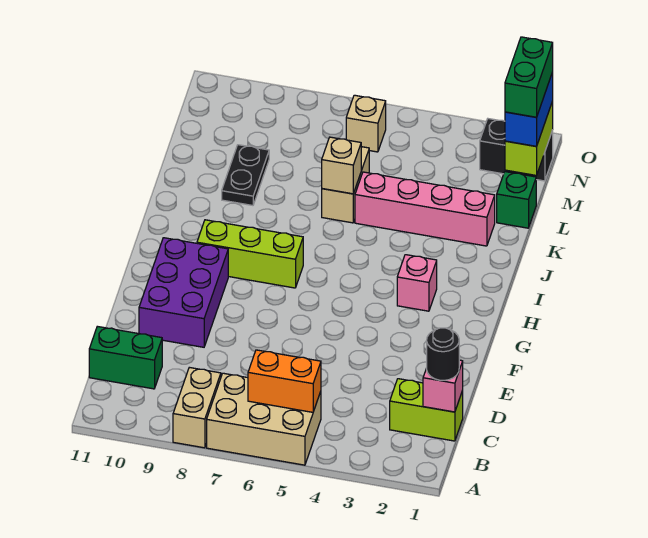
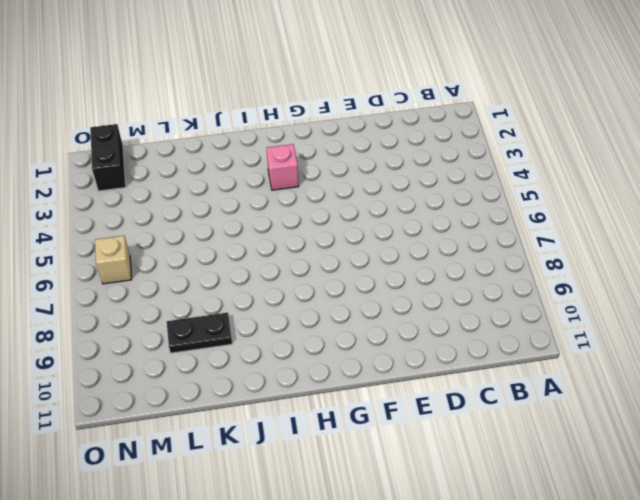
none -> tan brick A5:B7 level 1
none -> tan brick A8:B8 level 1
none -> lime brick C1:C2 level 1

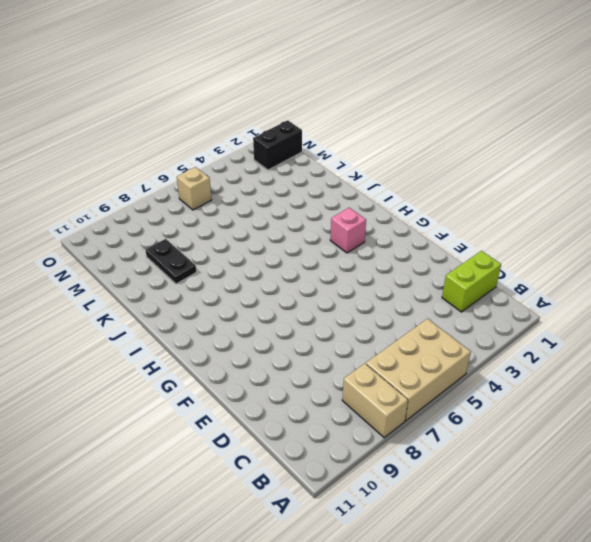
none -> green brick C10:C11 level 1
none -> purple brick E9:G10 level 1
none -> lime brick H7:H9 level 1

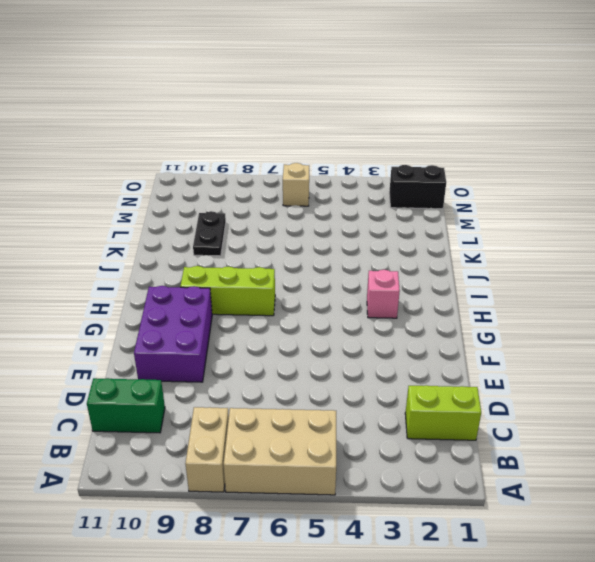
none -> pink brick K2:K5 level 1
none -> tan brick K6:L6 level 1
none -> green brick L1 level 1

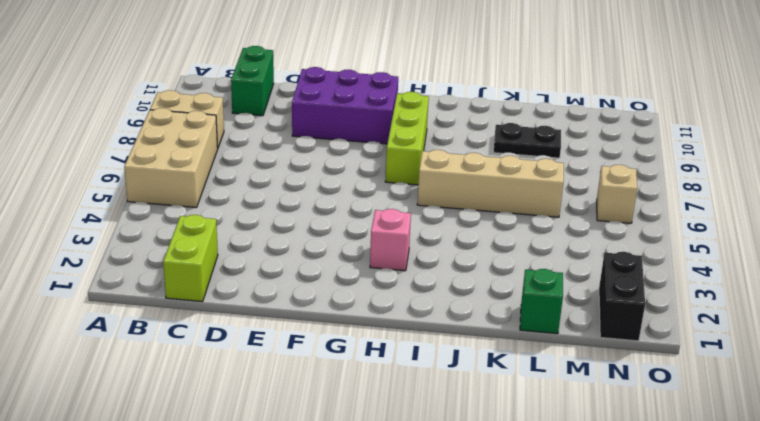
tan brick I6:L6 level 1 -> tan brick K6:L6 level 1
none -> pink brick K2:K5 level 1
none -> orange brick B5:B6 level 2
none -> pink brick C1 level 2

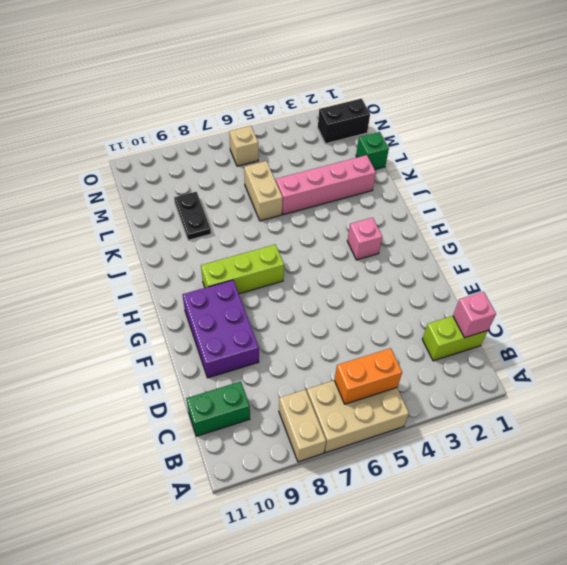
none -> tan brick K6 level 2
none -> lime brick M1:N1 level 2
none -> black round brick C1 level 3

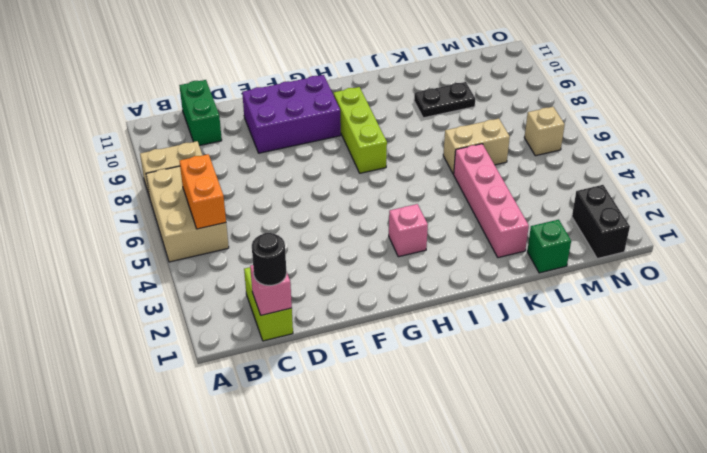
none -> tan brick K6 level 2
none -> lime brick M1:N1 level 2
none -> blue brick M1:N1 level 3

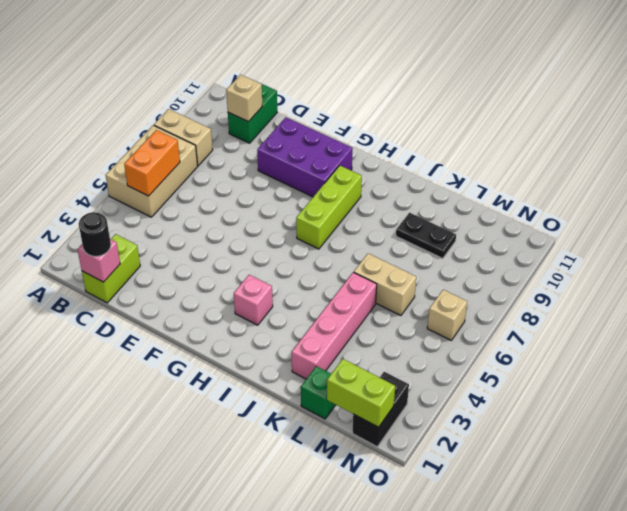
tan brick C10 level 2 -> tan brick K6 level 2
none -> blue brick M1:N1 level 3
none -> green brick M1:N1 level 4

